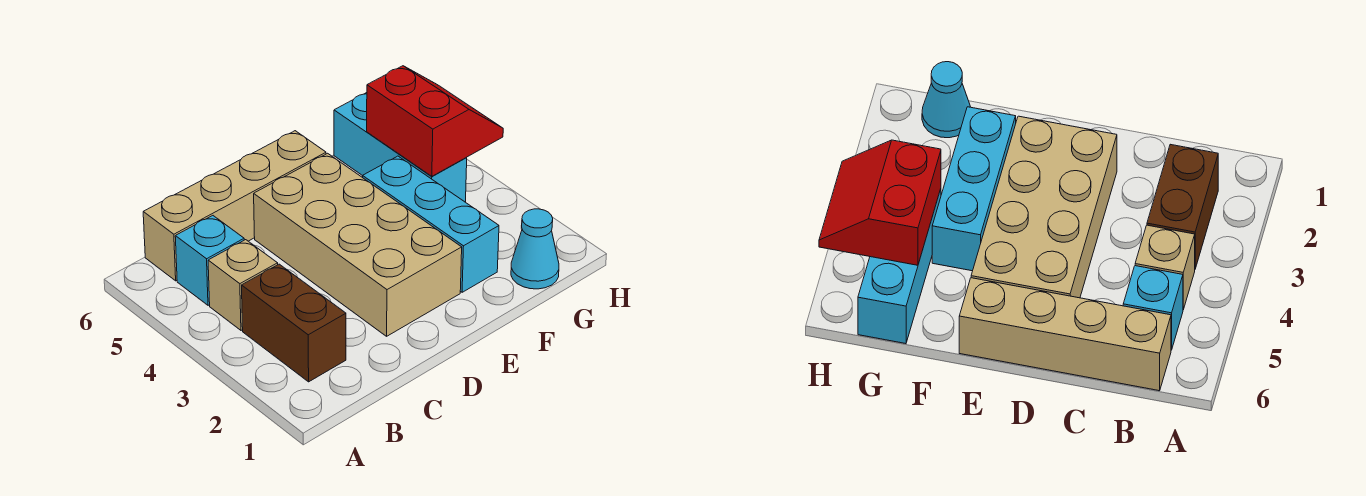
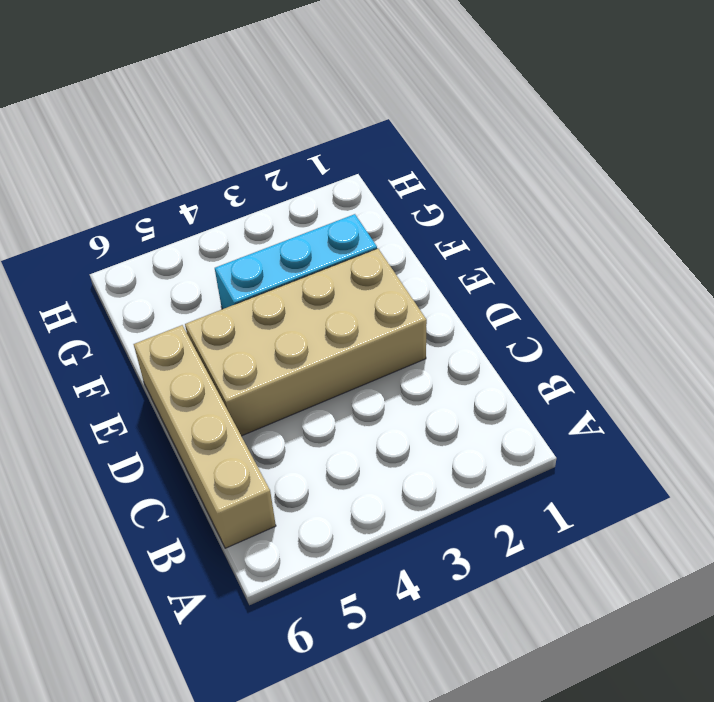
none -> brown brick B2:B3 level 1
none -> tan brick B4 level 1

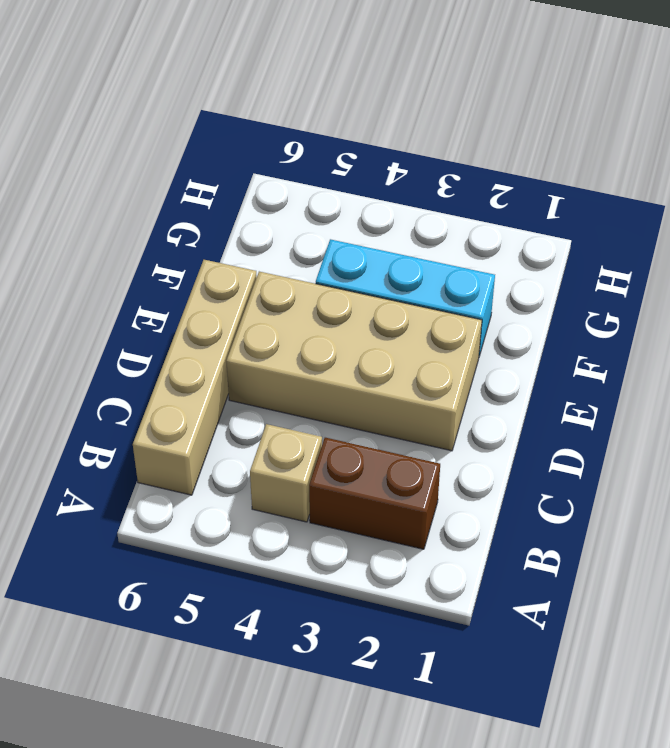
none -> cyan brick B5 level 1
none -> cyan cone G1 level 1

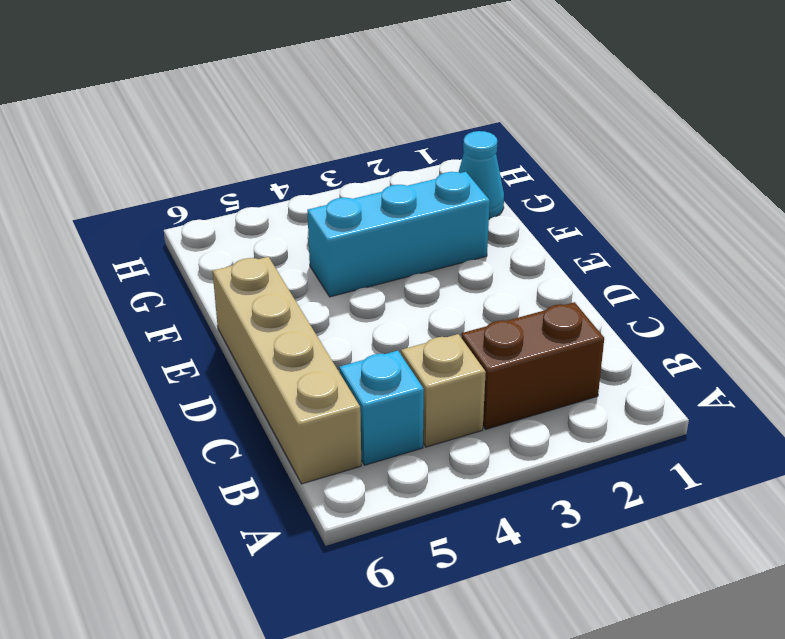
none -> tan brick D2:E5 level 1
none -> cyan brick G4:G6 level 1

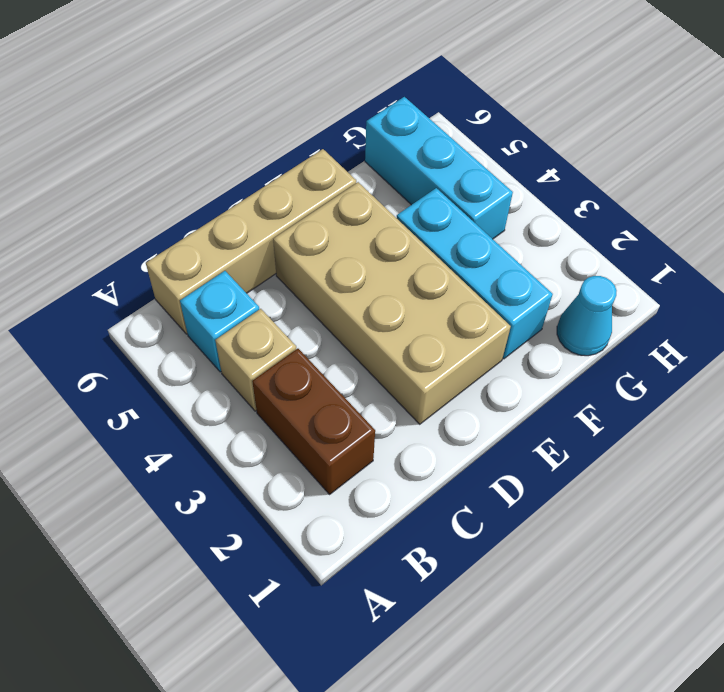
none -> red slope G4:H5 level 2 top G

